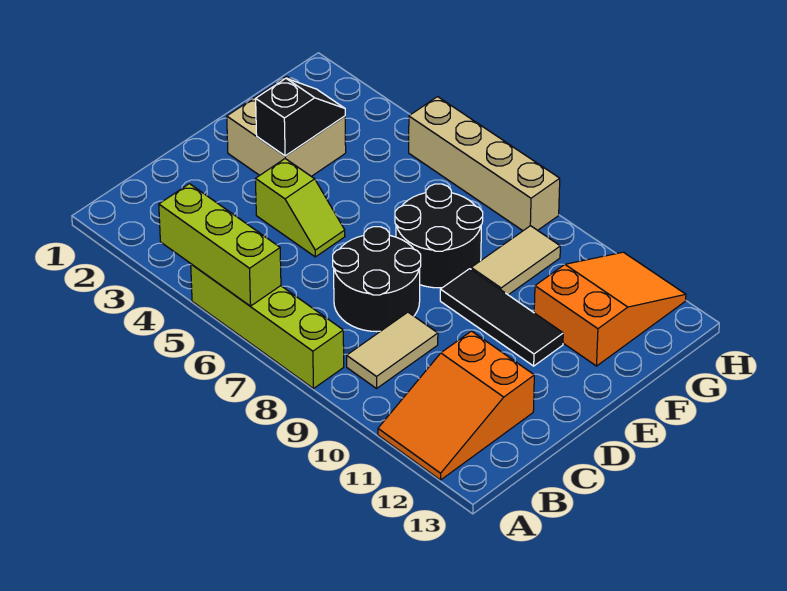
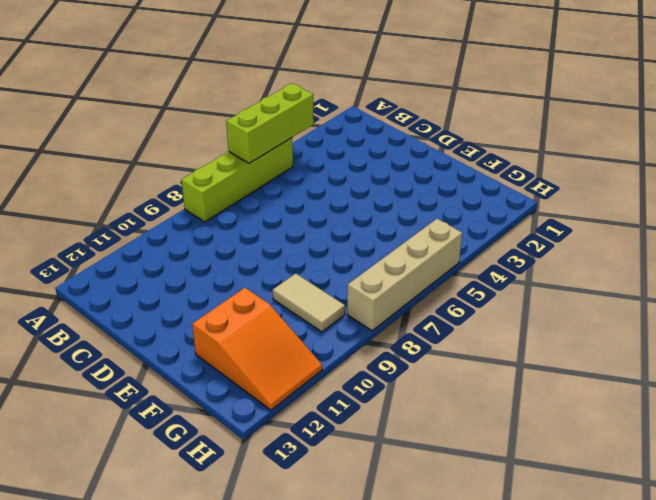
none -> orange slope A11:C12 level 1 top C
none -> tan tile B9:C9 level 1
none -> black round brick C7:D8 level 1

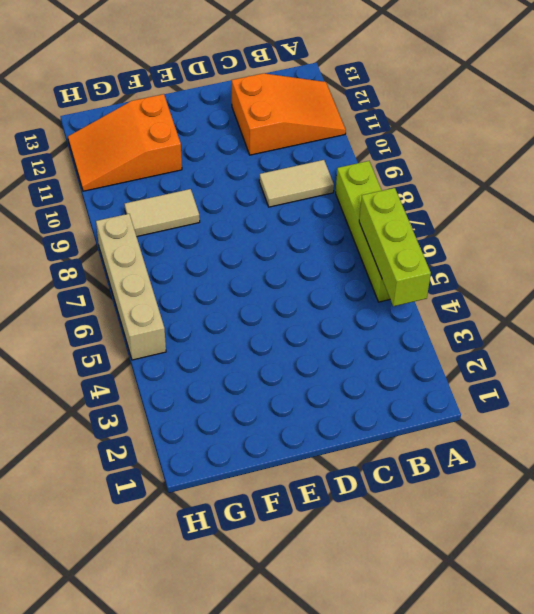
none -> black round brick C7:D8 level 1
none -> lime slope D4:D5 level 1 top 4
none -> tan brick E2:F3 level 1

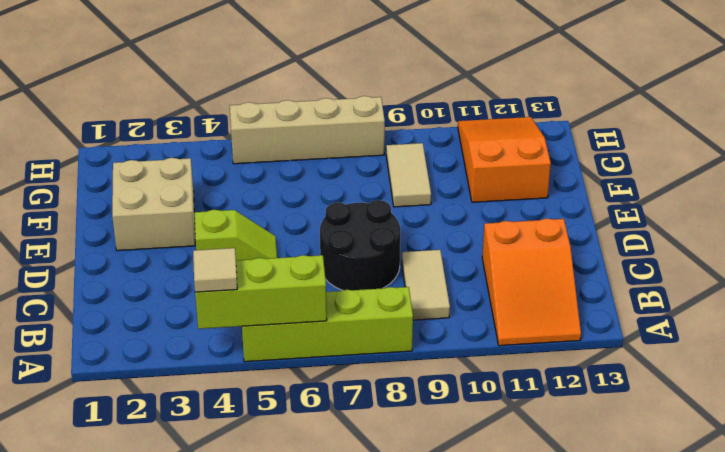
tan tile A4 level 3 -> none
none -> black round brick E7:F8 level 1
none -> black tile E9:E11 level 1
none -> black slope E3:F3 level 2 top E

